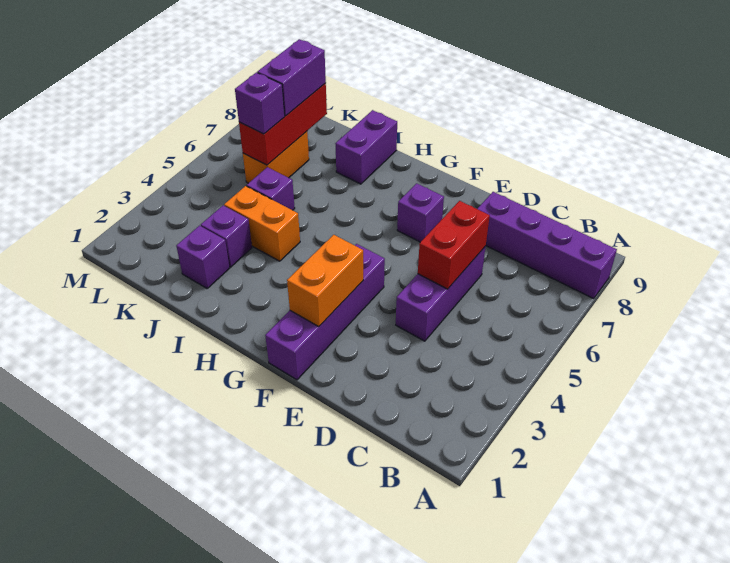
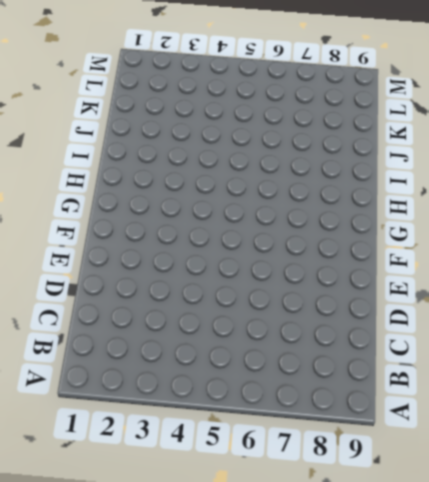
none -> purple brick A8:D8 level 1
none -> purple brick D4:D6 level 1
none -> purple brick F1:F4 level 1

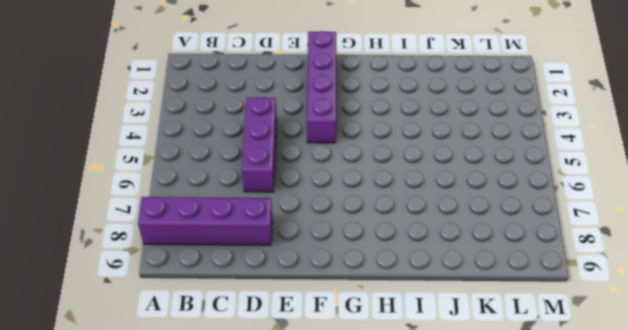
none -> purple brick F7 level 1
none -> orange brick I4:J4 level 1
none -> purple brick I8:I9 level 1

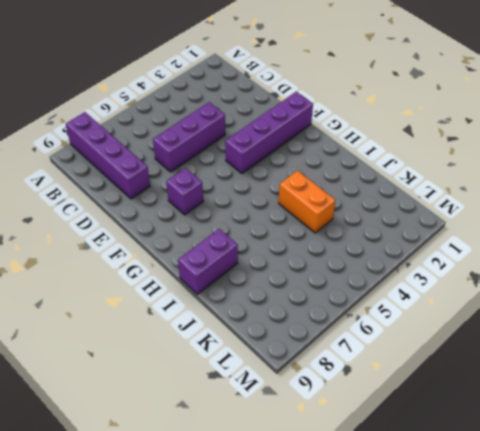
none -> purple brick J2 level 1
none -> purple brick J3 level 1
none -> purple brick J5 level 1

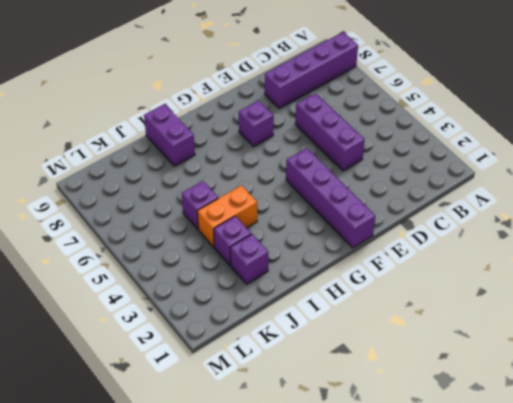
none -> orange brick K6:K7 level 1
none -> red brick D5:D6 level 2
none -> orange brick F2:F3 level 2

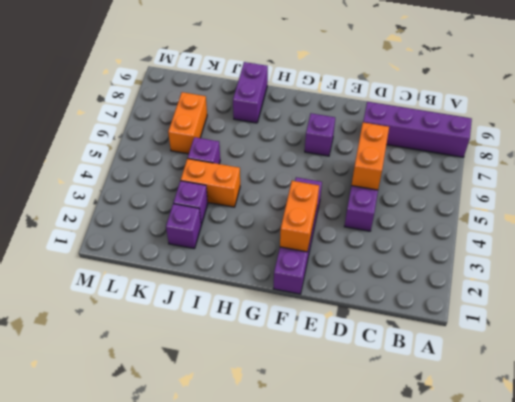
orange brick D5:D6 level 2 -> red brick D5:D6 level 2
none -> red brick K6:K8 level 2
none -> purple brick K6 level 3
none -> purple brick K7:K8 level 3

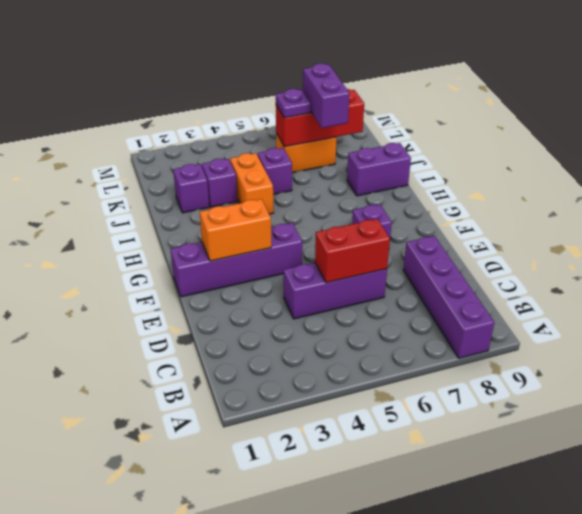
purple brick J7:K7 level 3 -> purple brick K7:K8 level 3
purple plate K6 level 3 -> purple brick K6 level 3

